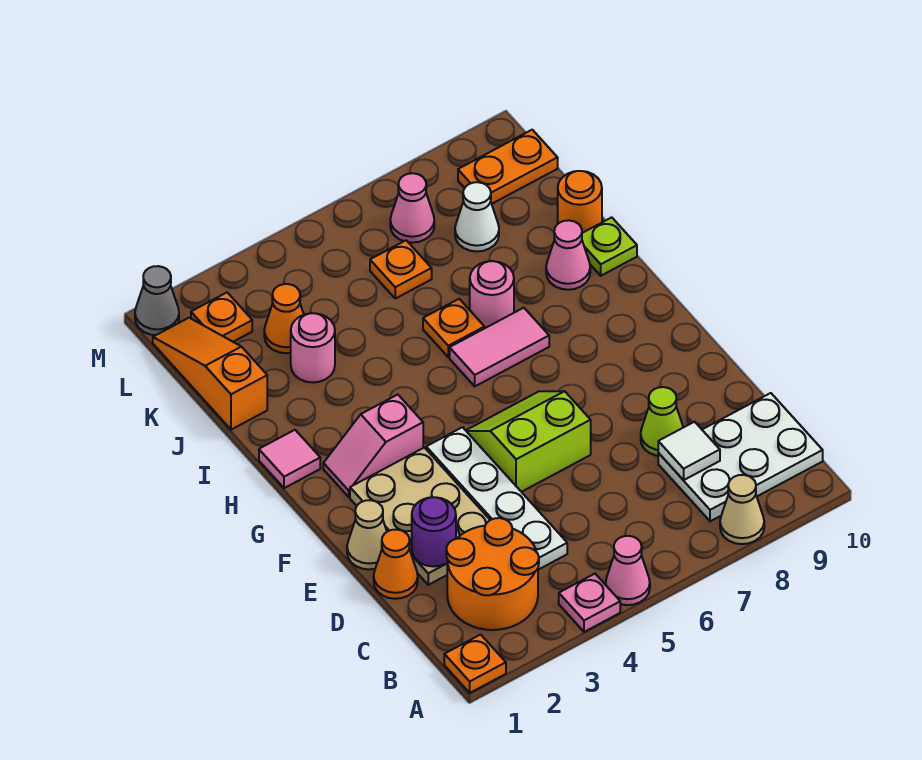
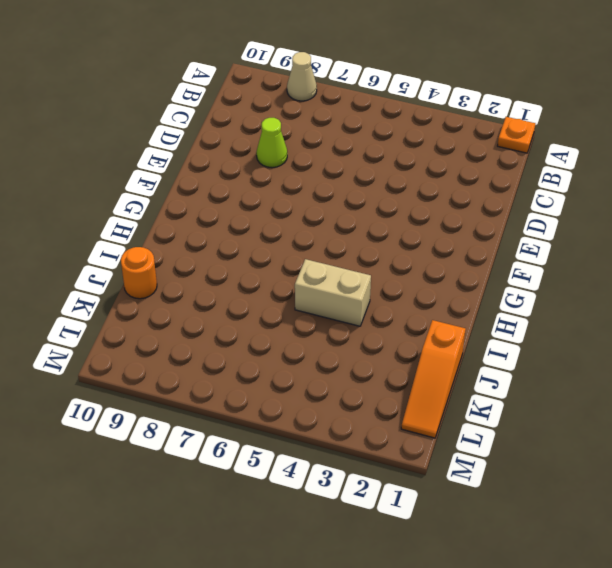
tan brick I4:I5 level 1 -> none
none -> pink plate A4 level 1
none -> pink cone A5 level 1
none -> orange round brick B2:C3 level 1
none -> white plate B8:C10 level 1

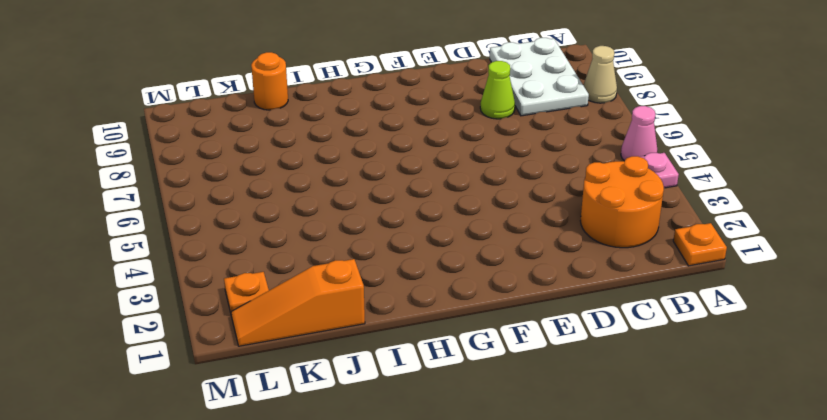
none -> white plate C4:F4 level 1
none -> orange cone D1 level 1
none -> tan plate D2:F3 level 1
none -> tan cone E1 level 1

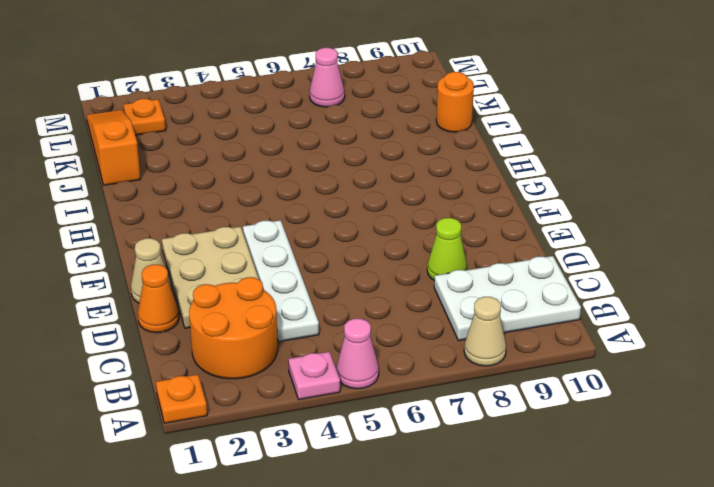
none -> lime slope E5:F6 level 1 top E
none -> pink slope G2:G3 level 1 top 3
none -> pink tile H1 level 1
none -> pink tile H6:H7 level 1

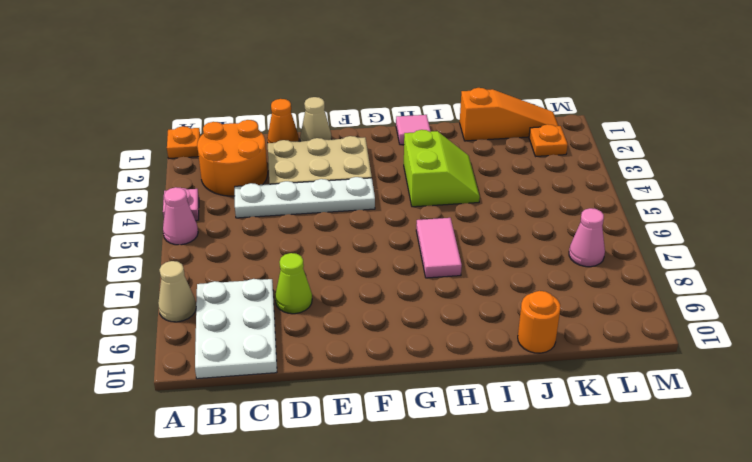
lime slope H3:I4 level 1 top H -> lime slope E5:F6 level 1 top E
none -> pink slope G2:G3 level 1 top 3
none -> orange plate I6 level 1
none -> pink round brick I7 level 1
none -> pink cone I9 level 1

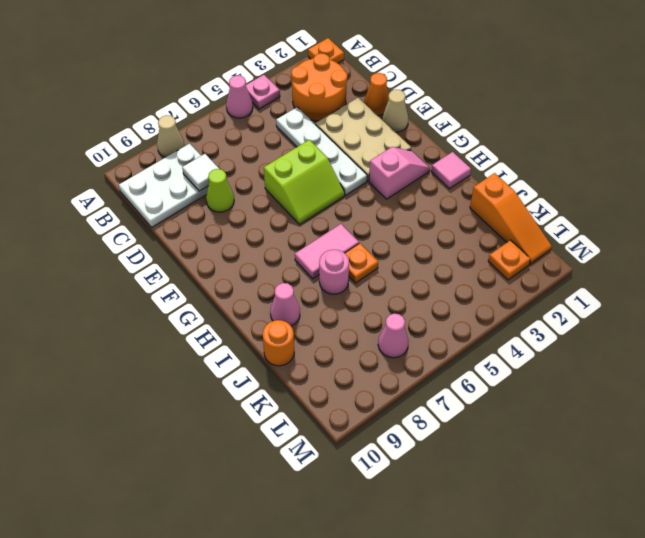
none -> lime plate I10 level 1
none -> pink round brick J3 level 1
none -> orange cone K3 level 1
none -> orange plate K6 level 1

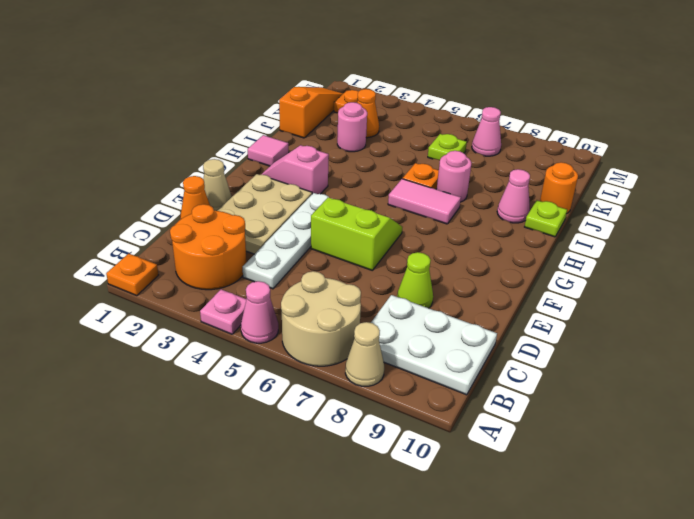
tan round brick A6:B7 level 1 -> none
lime plate K6 level 1 -> orange plate K6 level 1
none -> white cone K8 level 1
none -> orange plate L9:L10 level 1
none -> grey cone M1 level 1
none -> white tile C8 level 2

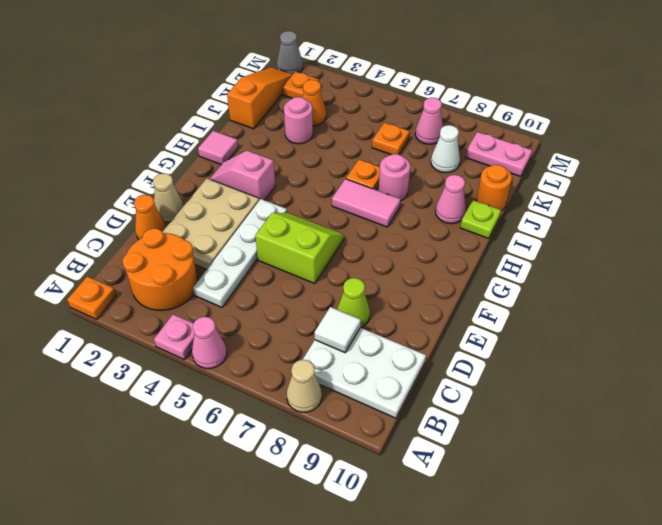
pink plate L9:L10 level 1 -> orange plate L9:L10 level 1
none -> purple round brick D2 level 2

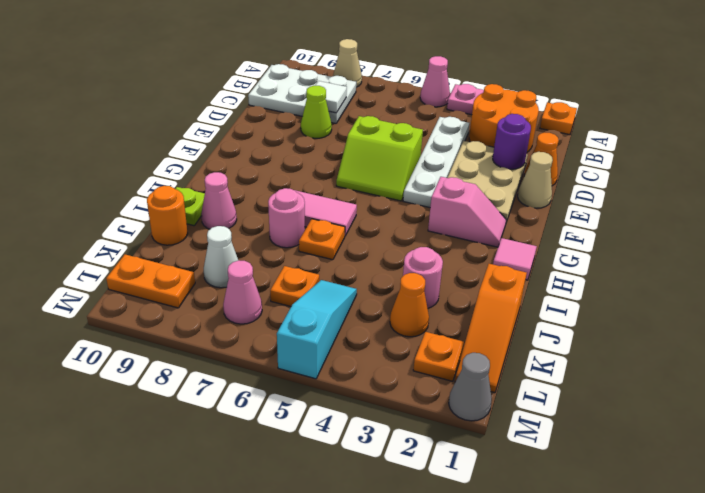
cyan slope K5:M5 level 1 top M -> none

